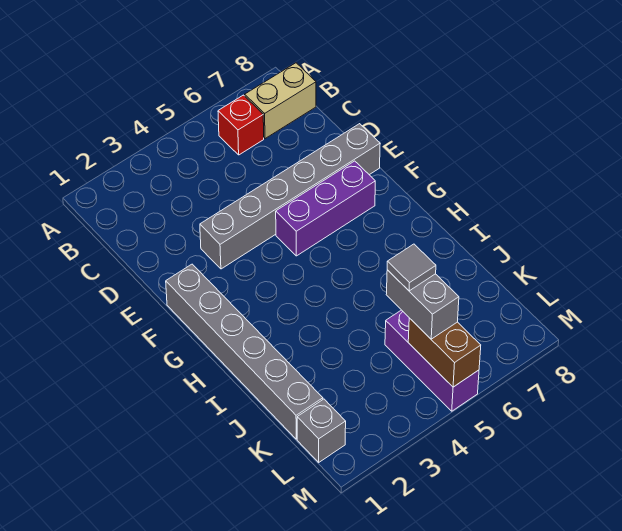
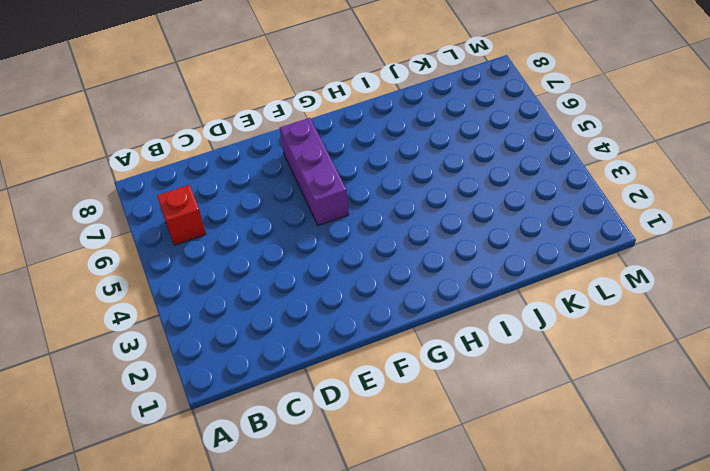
none -> tan brick B7:B8 level 1
none -> grey brick E3:E8 level 1

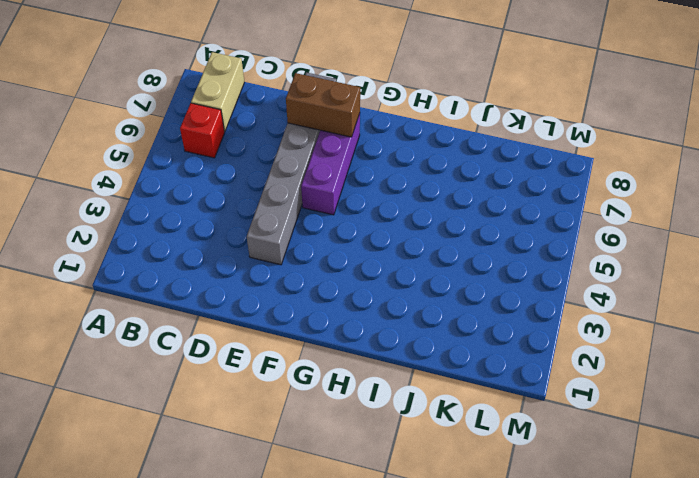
brown brick E7:F7 level 2 -> brown brick L5:M5 level 2
none -> grey brick F1:K1 level 1
none -> purple brick K5:M5 level 1

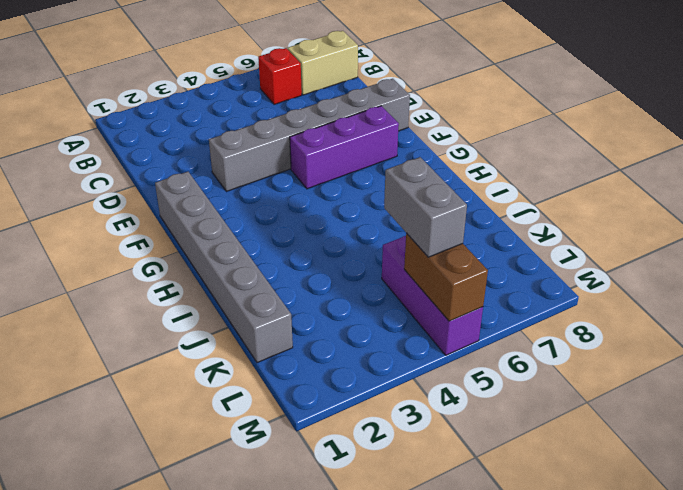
none -> grey brick L1 level 1
none -> grey tile K5 level 4

